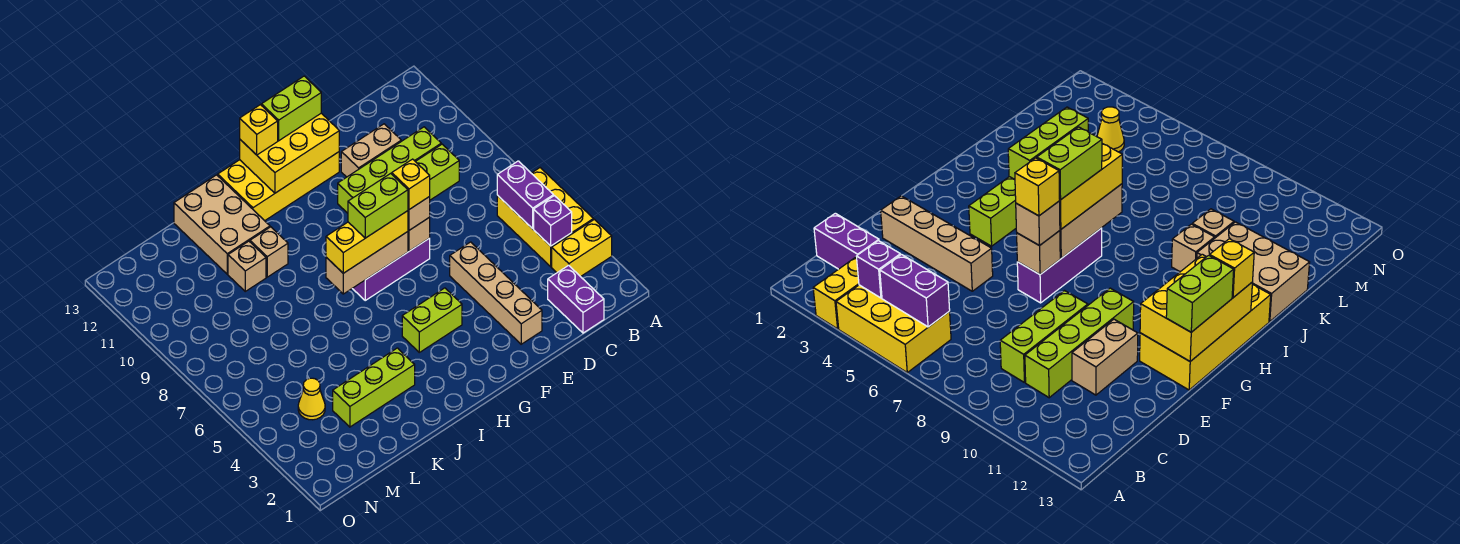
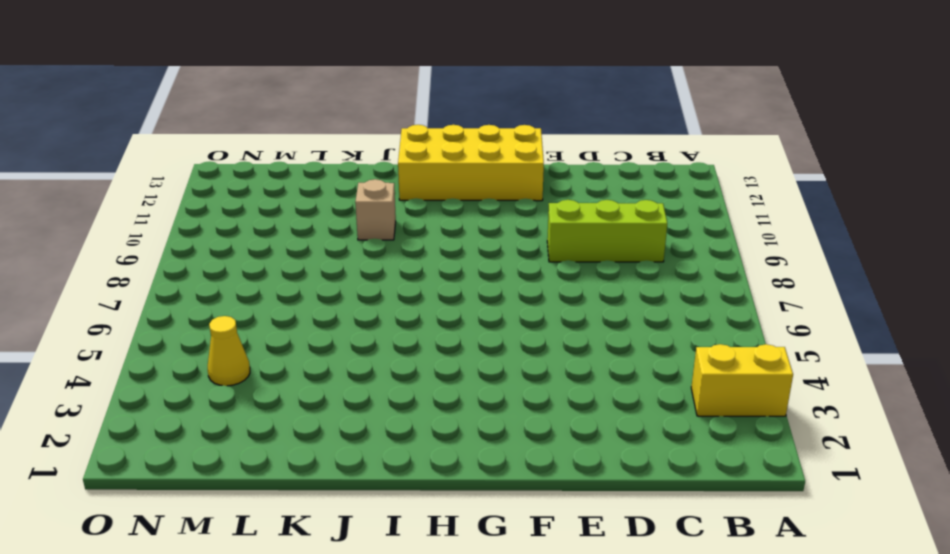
none -> yellow brick A4:B6 level 1
none -> purple brick C1:C2 level 1
none -> lime brick C10:F10 level 1

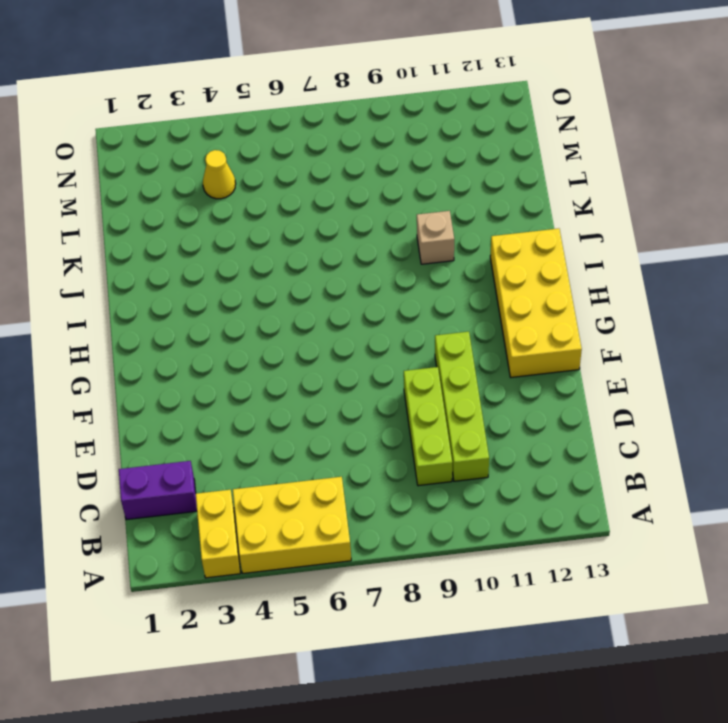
none -> tan brick D11:E11 level 1
none -> tan brick E2:E5 level 1
none -> purple brick F7:H7 level 1

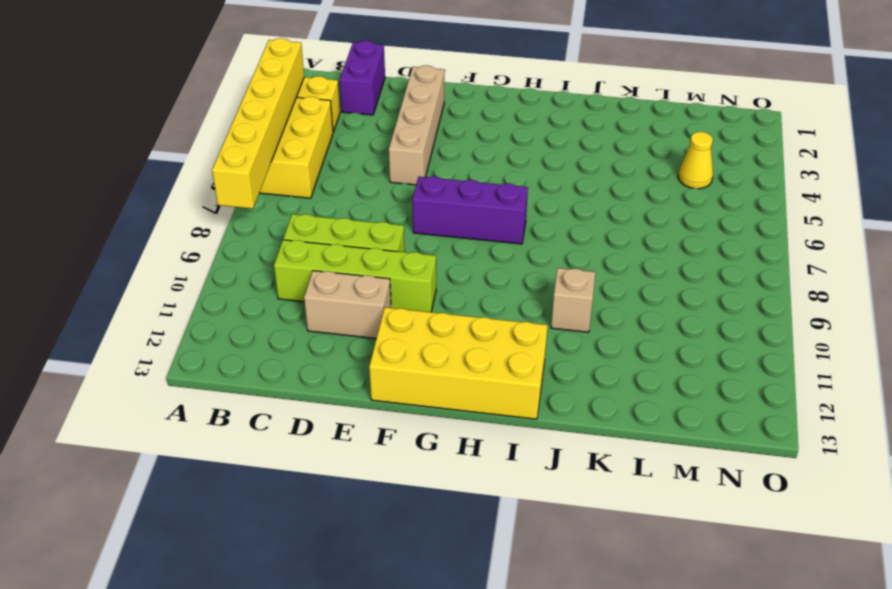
yellow brick A3:A8 level 2 -> none
none -> lime brick G4:H4 level 1
none -> lime brick J3:L3 level 1
none -> tan brick J11:K13 level 1

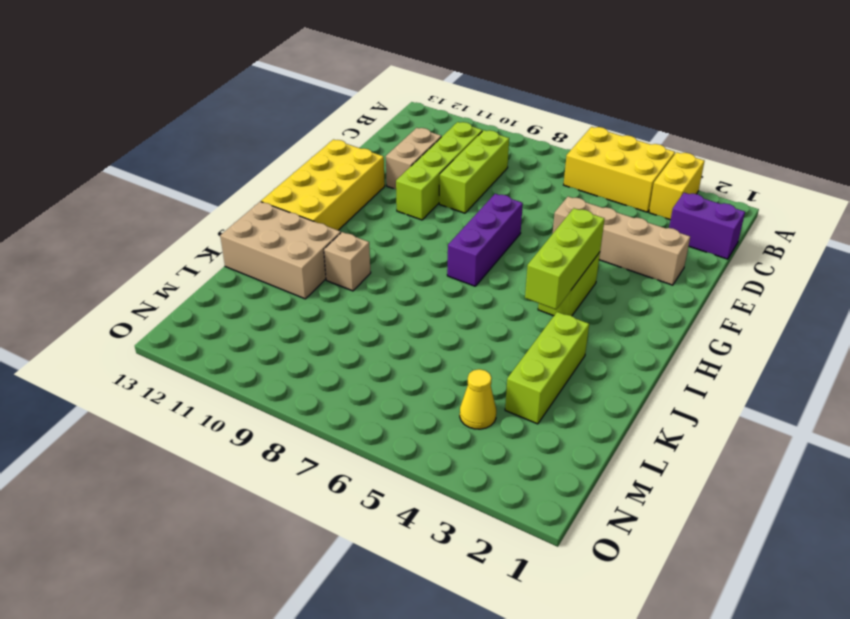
lime brick G4:I4 level 2 -> none
none -> tan brick K10 level 1
none -> purple brick B4 level 2
none -> purple brick B5:B6 level 2

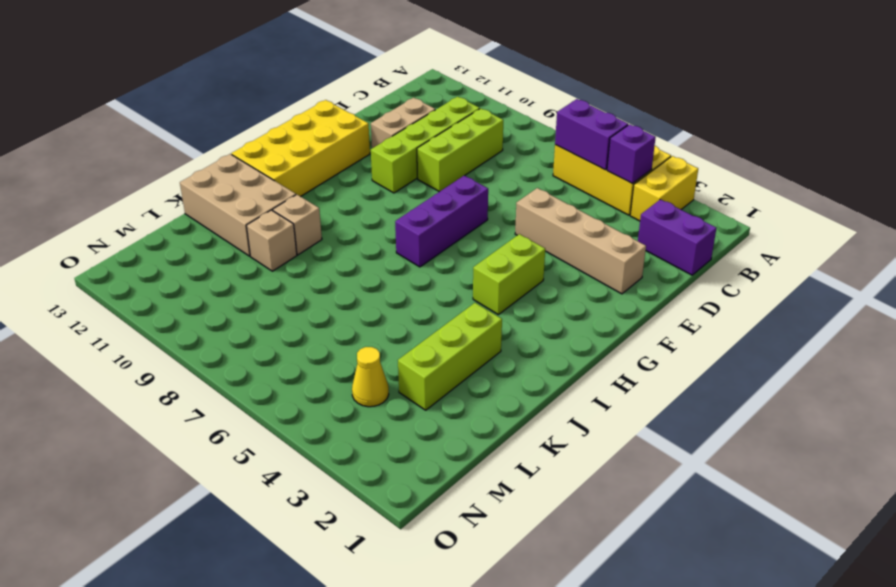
none -> tan brick F7 level 2
none -> yellow brick F12:H13 level 2
none -> tan brick G7:I7 level 2

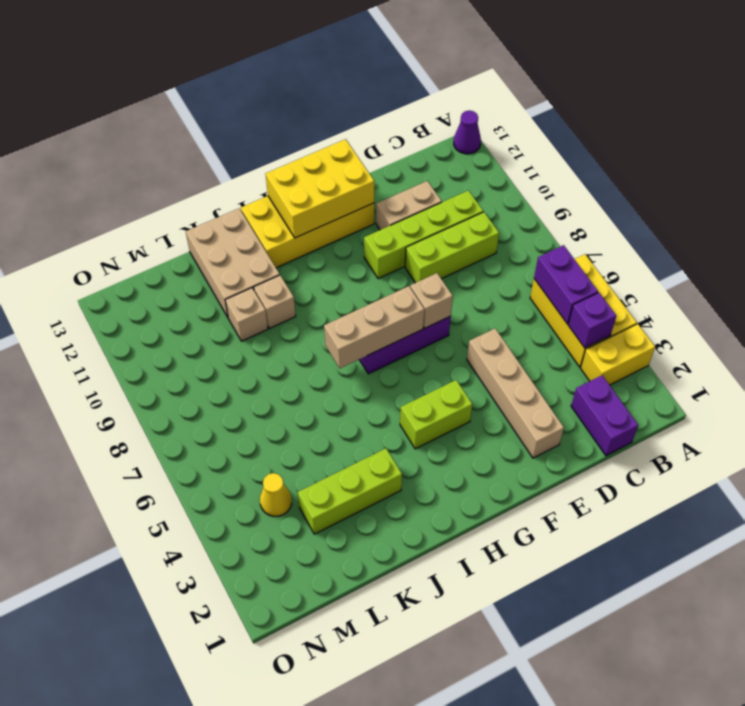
purple cone A13 level 1 -> none
none -> tan brick F7 level 3
none -> lime brick F13:G13 level 3
none -> yellow brick G7:I7 level 3

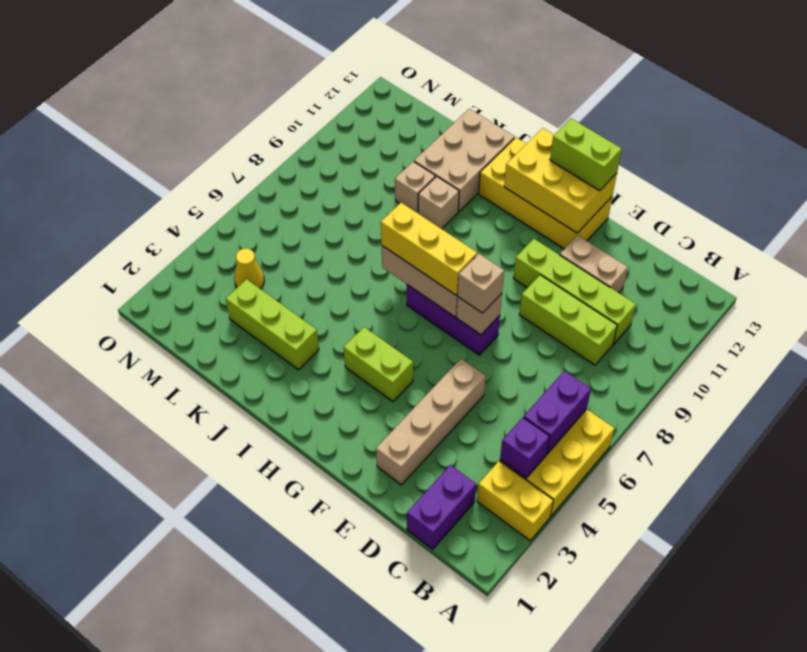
none -> yellow brick H13 level 3
none -> yellow brick F7 level 4
none -> lime brick G7:H7 level 4

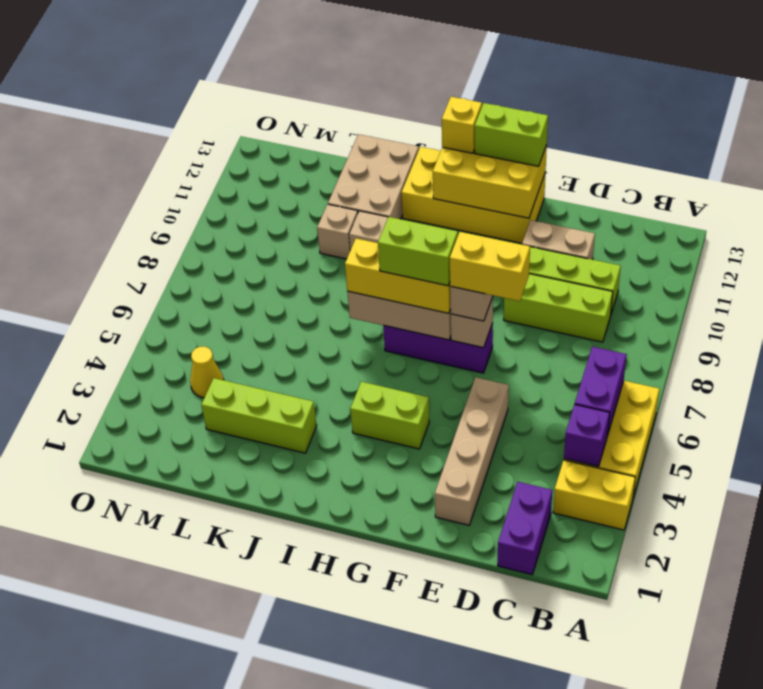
yellow brick E7:F7 level 4 -> yellow brick F7 level 4

